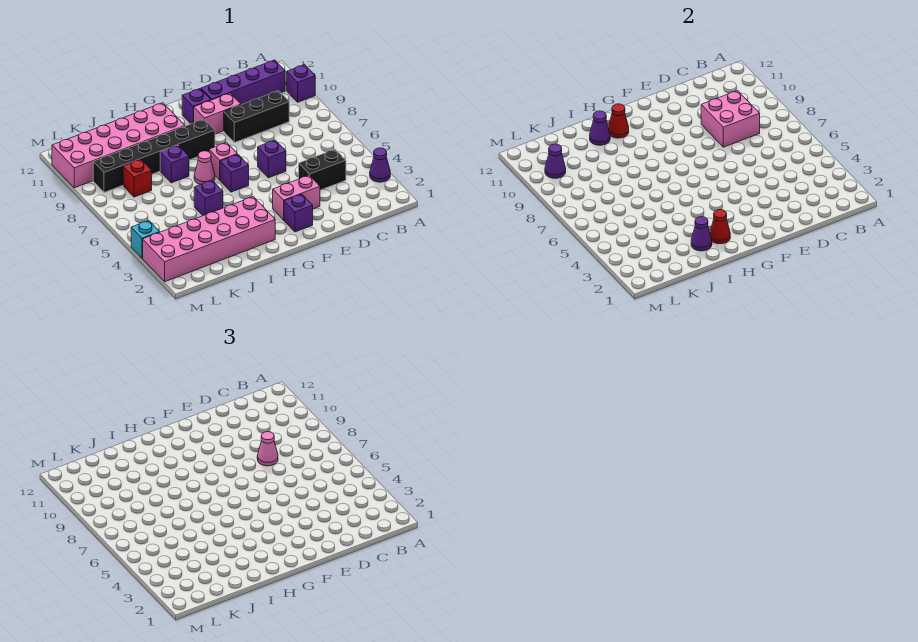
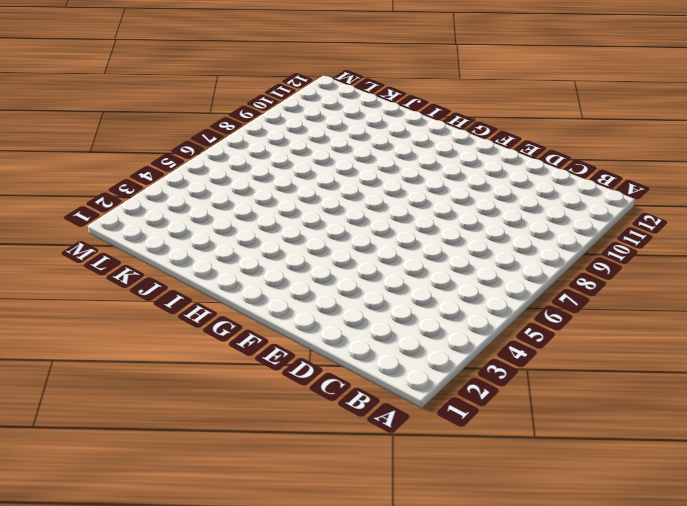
none -> purple cone A3 level 1
none -> purple brick A10 level 1
none -> purple brick B11:E11 level 1

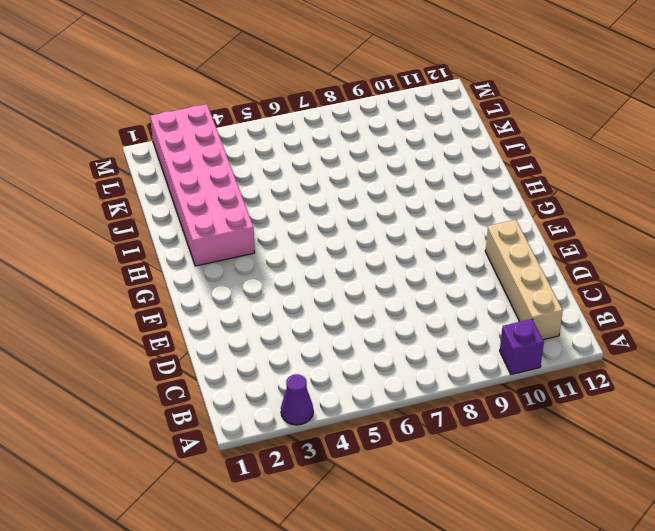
tan brick B11:E11 level 1 -> purple brick B11:E11 level 1
none -> black brick C4:D4 level 1
none -> black brick C9:E9 level 1
none -> pink brick E3:F3 level 1

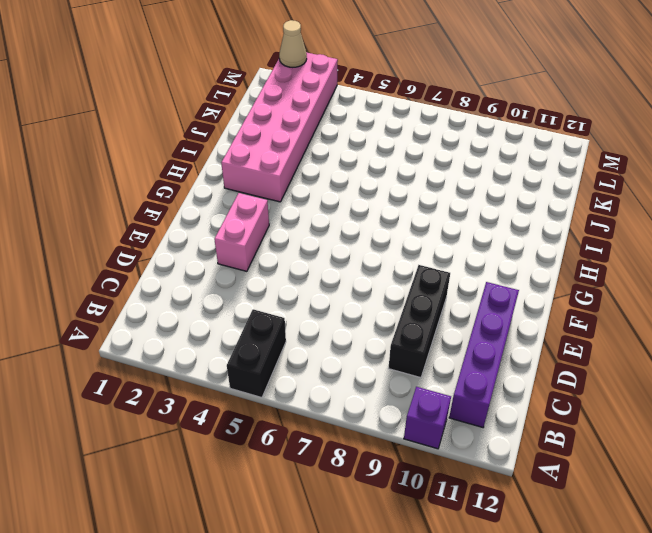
black brick A5:B5 level 1 -> black brick C4:D4 level 1
tan cone M2 level 2 -> none
none -> purple cone A3 level 1
none -> purple brick E6 level 1
none -> pink brick E10:F10 level 1

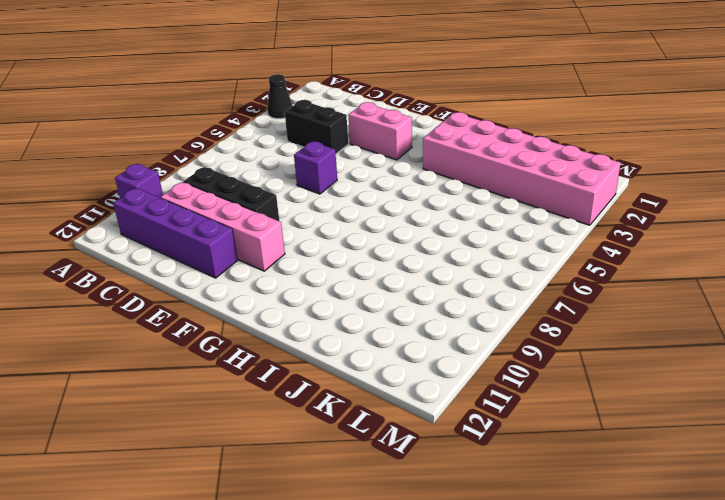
black cone A3 level 1 -> purple cone A3 level 1
pink brick C10:F10 level 1 -> pink brick E10:F10 level 1
none -> purple brick F2 level 1
none -> purple brick F11 level 1
none -> purple brick G6 level 1

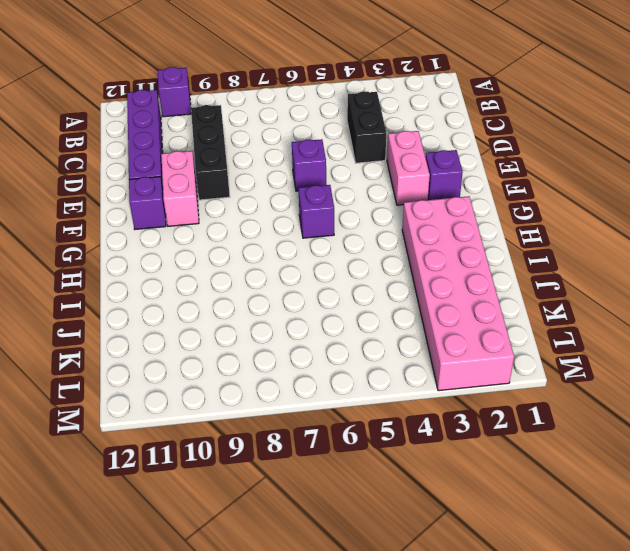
none -> purple cone A3 level 1
none -> pink brick G7 level 1
none -> black brick G9:L9 level 1

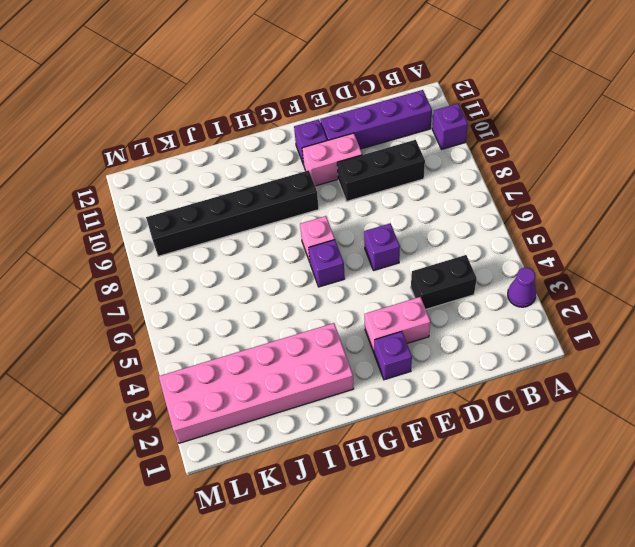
none -> pink cone H7 level 1
none -> pink brick H10:M11 level 1
none -> purple brick I5 level 1

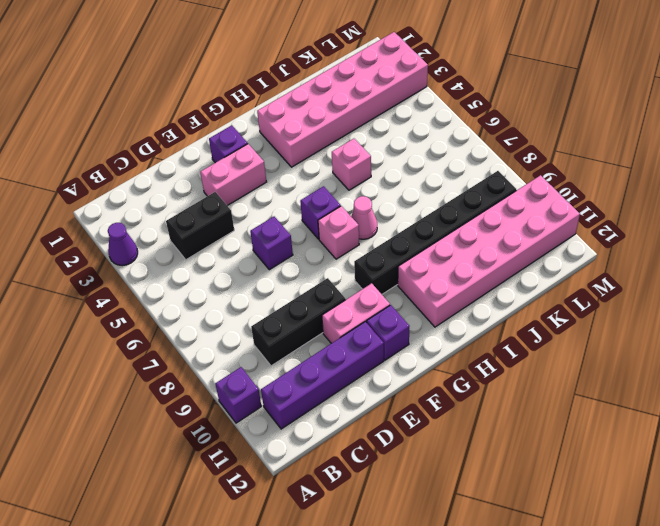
pink brick I5 level 1 -> purple brick I5 level 1
none -> purple brick I8 level 1
none -> red brick K8 level 1
none -> cyan brick M4 level 1

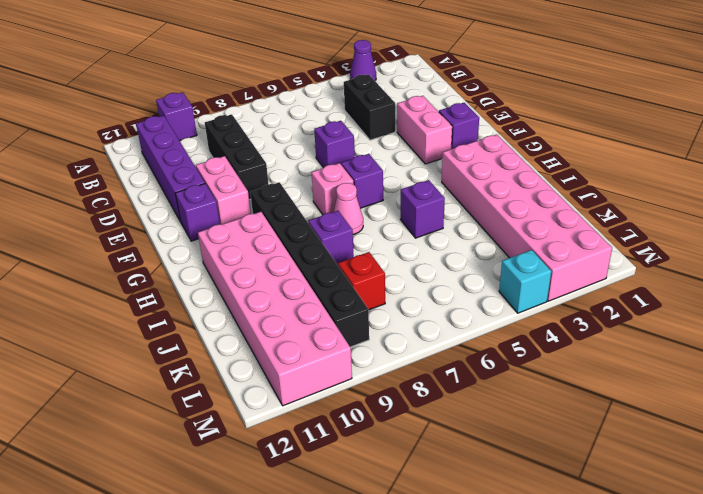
none -> pink brick C8:D9 level 2
none -> red cone H2 level 2
none -> red cone H11 level 2

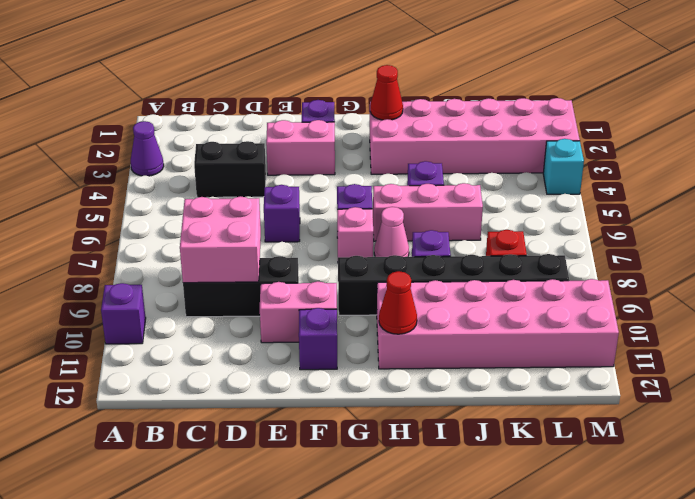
pink brick H6:J6 level 1 -> none
none -> purple brick B11:E11 level 1
none -> purple cone I2 level 2
none -> purple cone I11 level 2

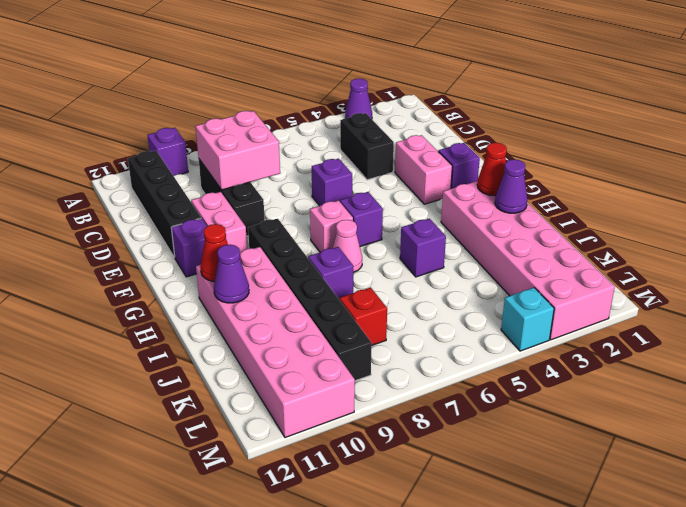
black brick B11:E11 level 1 -> purple brick B11:E11 level 1
none -> purple cone L10 level 2
none -> pink cone D8 level 3

